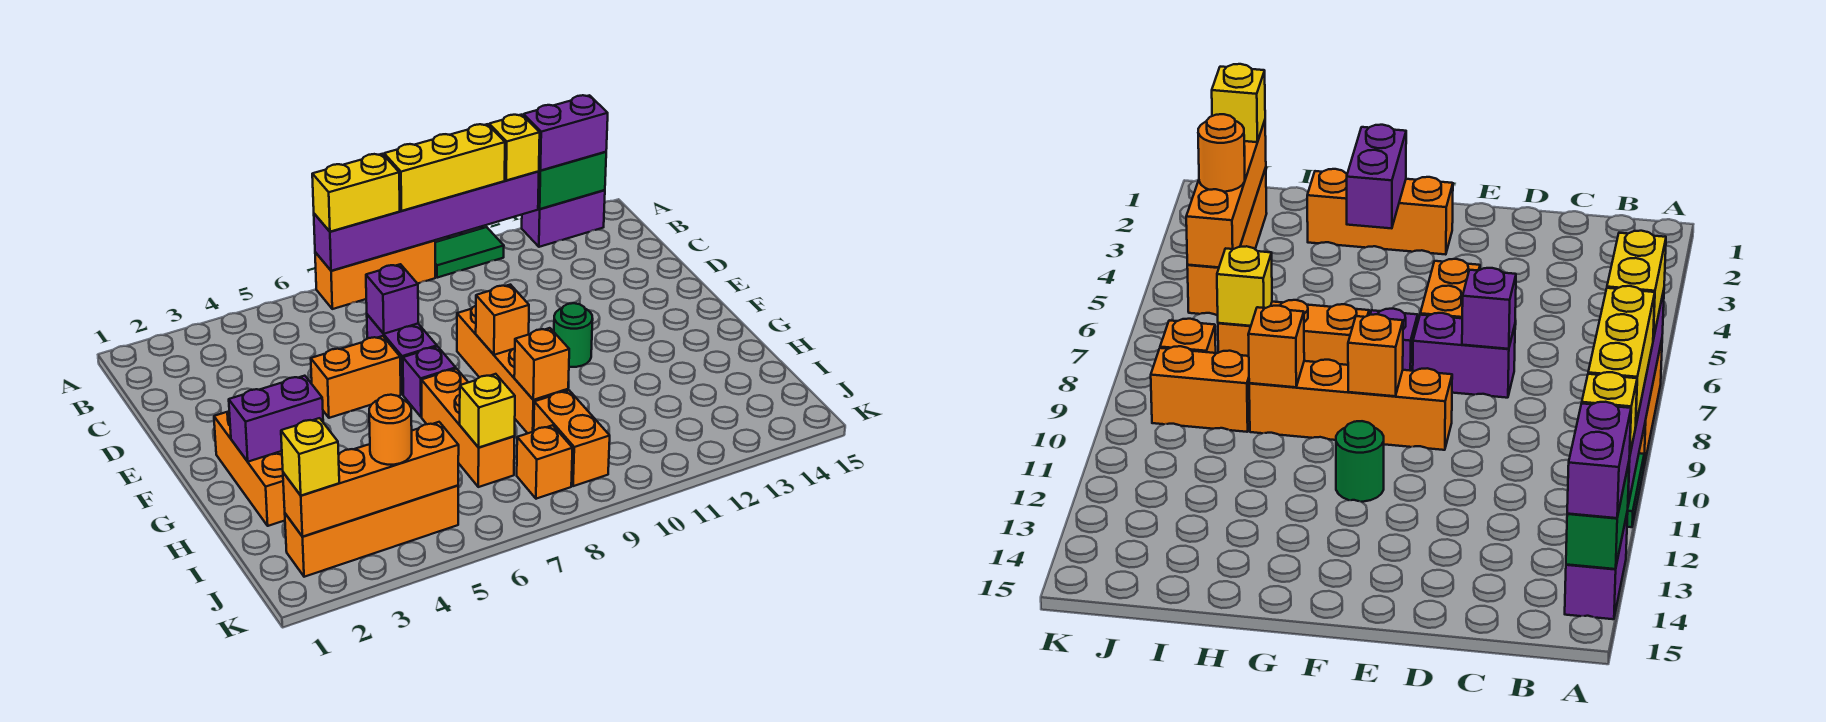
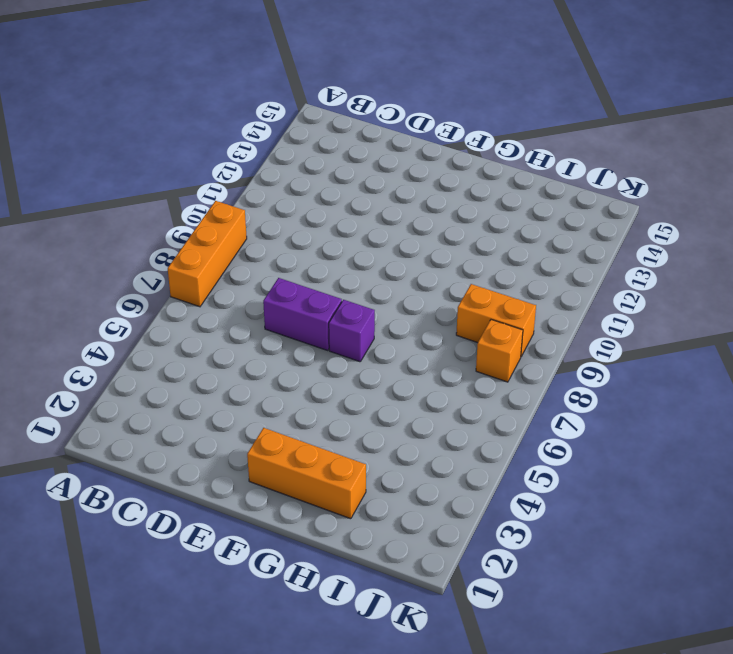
none -> green tile A10:A11 level 1
none -> purple brick A13:A14 level 1
none -> orange brick E5:E6 level 1

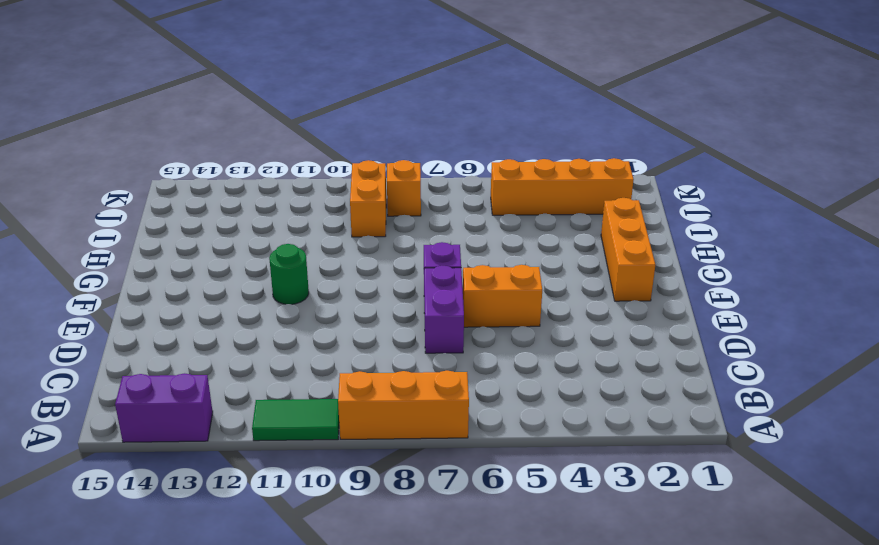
none -> orange brick E9:H9 level 1
none -> orange brick G7:I7 level 1
none -> purple brick A7:A12 level 2

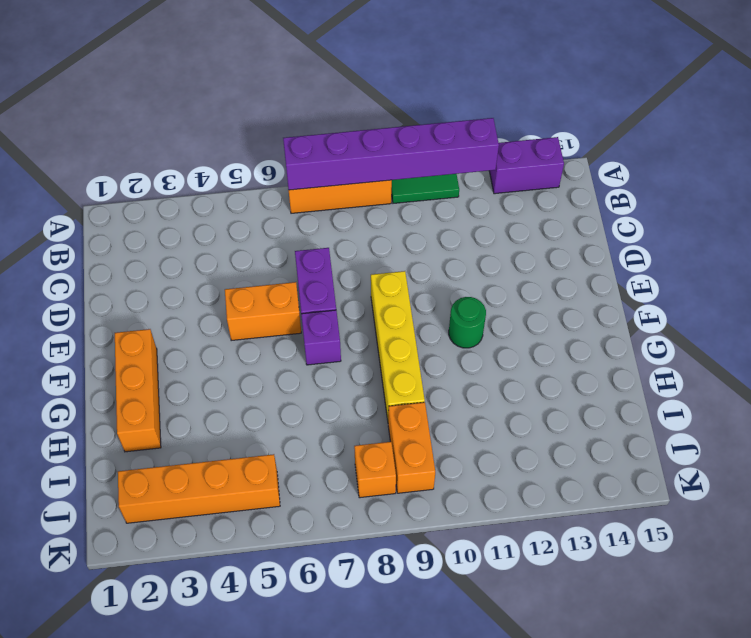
yellow brick E9:H9 level 1 -> orange brick E9:H9 level 1
none -> orange brick G7:I7 level 1
none -> green brick A13:A14 level 2
none -> purple brick D7 level 2

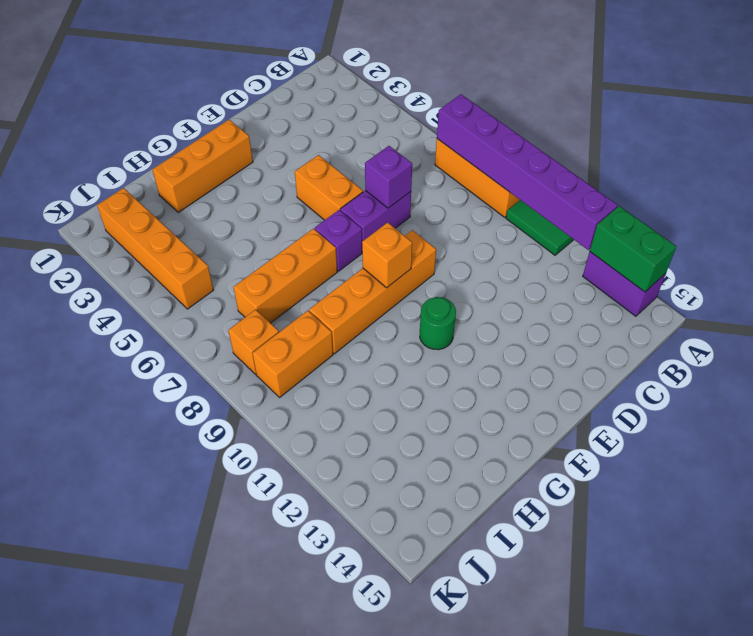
none -> purple brick G2:G3 level 2
none -> orange brick H9 level 2
none -> yellow brick I7 level 2

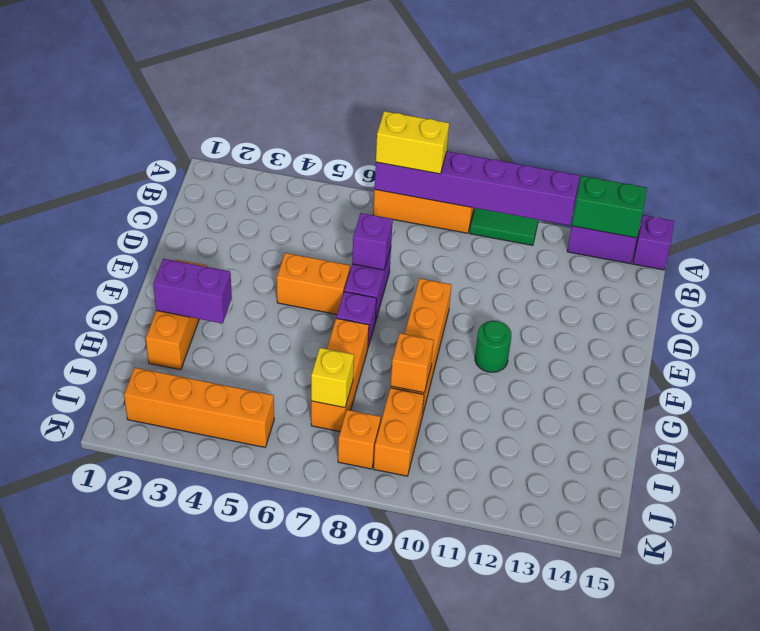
purple brick A15 level 1 -> none
none -> orange brick F9 level 2
none -> orange brick J2:J5 level 2
none -> yellow brick A9:A11 level 3

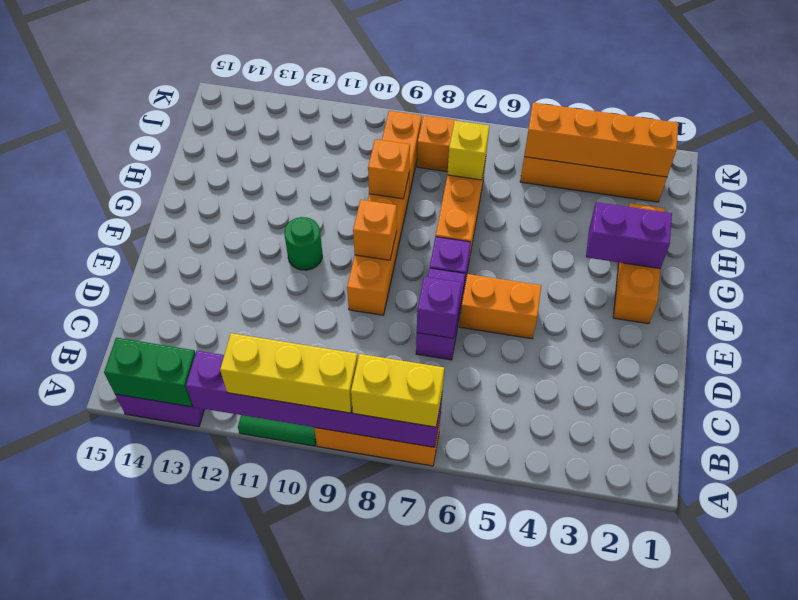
none -> yellow brick A12 level 3
none -> purple brick A13:A14 level 3
none -> yellow brick J2 level 3

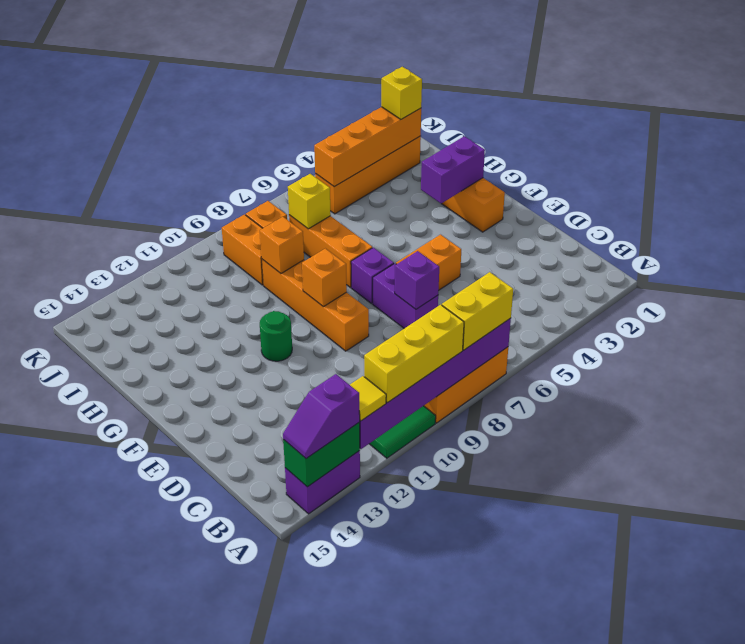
yellow tile A12 level 3 -> yellow brick A12 level 3
purple slope A13:A14 level 3 top 13 -> purple brick A13:A14 level 3
none -> orange round brick J4 level 3

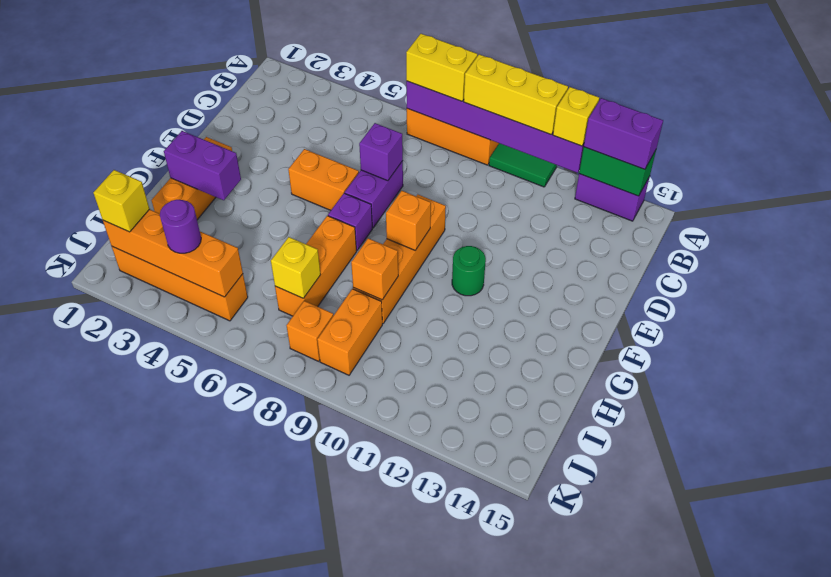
purple round brick J4 level 3 -> orange round brick J4 level 3

